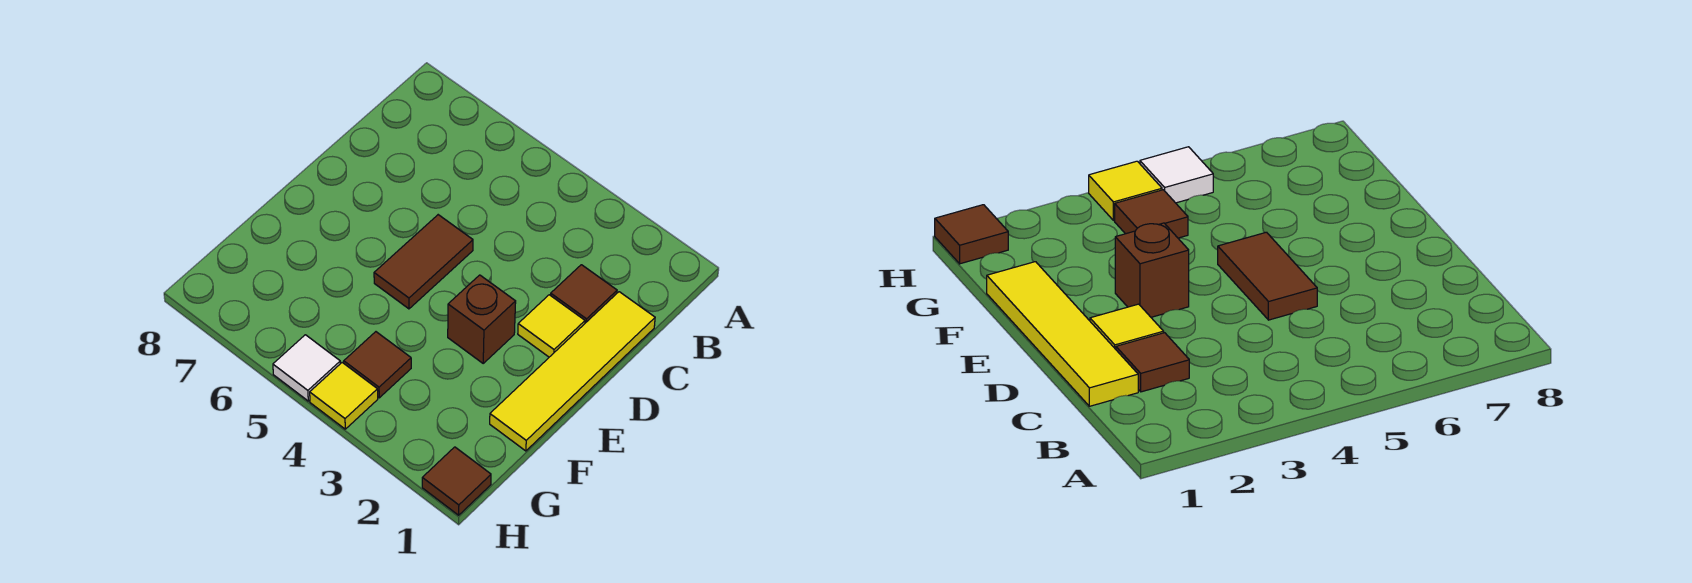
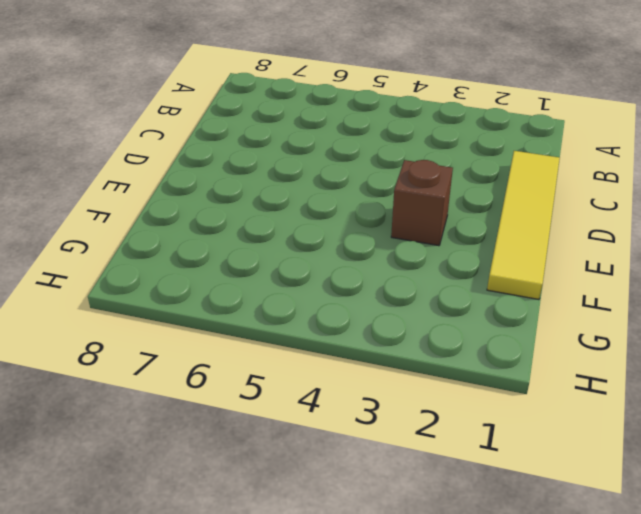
none -> brown tile C2 level 1
none -> yellow tile D2 level 1

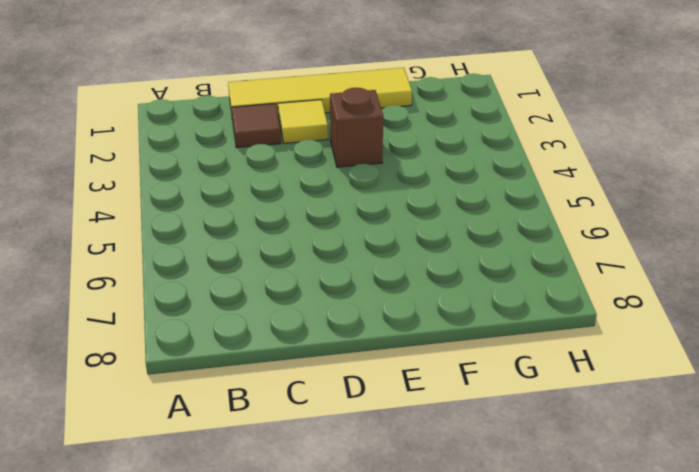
none -> brown tile D5:E5 level 1
none -> brown tile G4 level 1

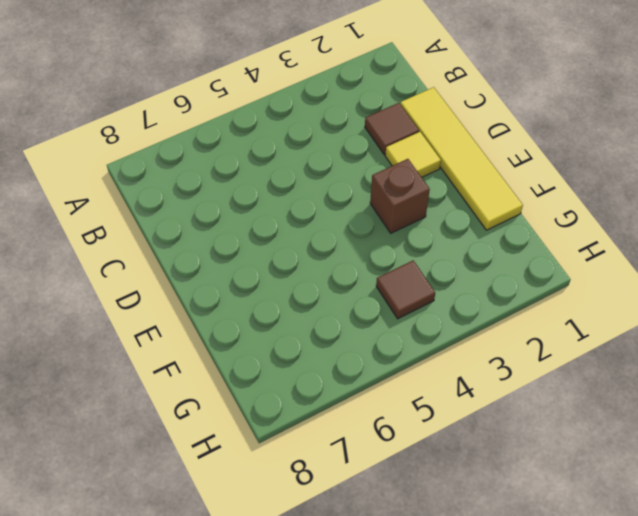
none -> brown tile D5:E5 level 1
none -> brown tile H1 level 1

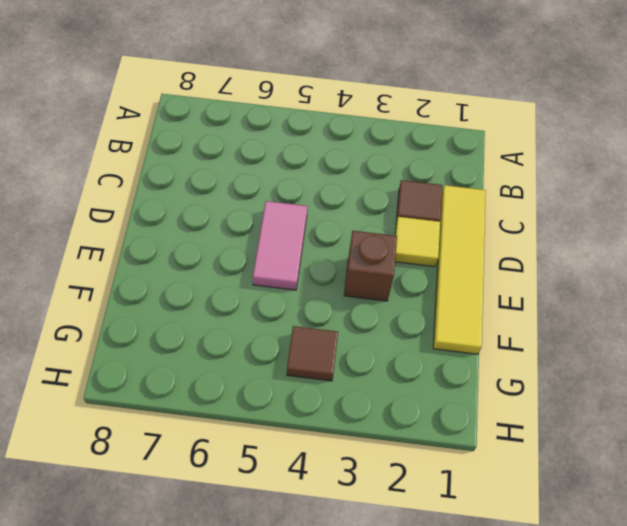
pink tile D5:E5 level 1 -> brown tile D5:E5 level 1
none -> brown tile H1 level 1
none -> yellow tile H4 level 1

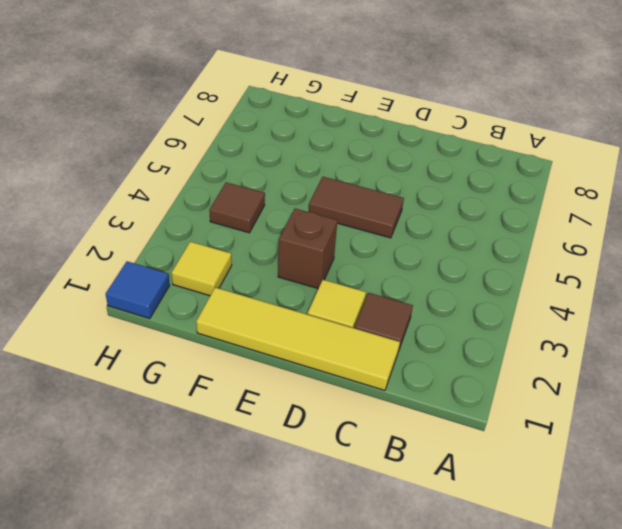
yellow tile G2 level 1 -> yellow tile H4 level 1
blue tile H1 level 1 -> brown tile H1 level 1
none -> white tile H5 level 1

